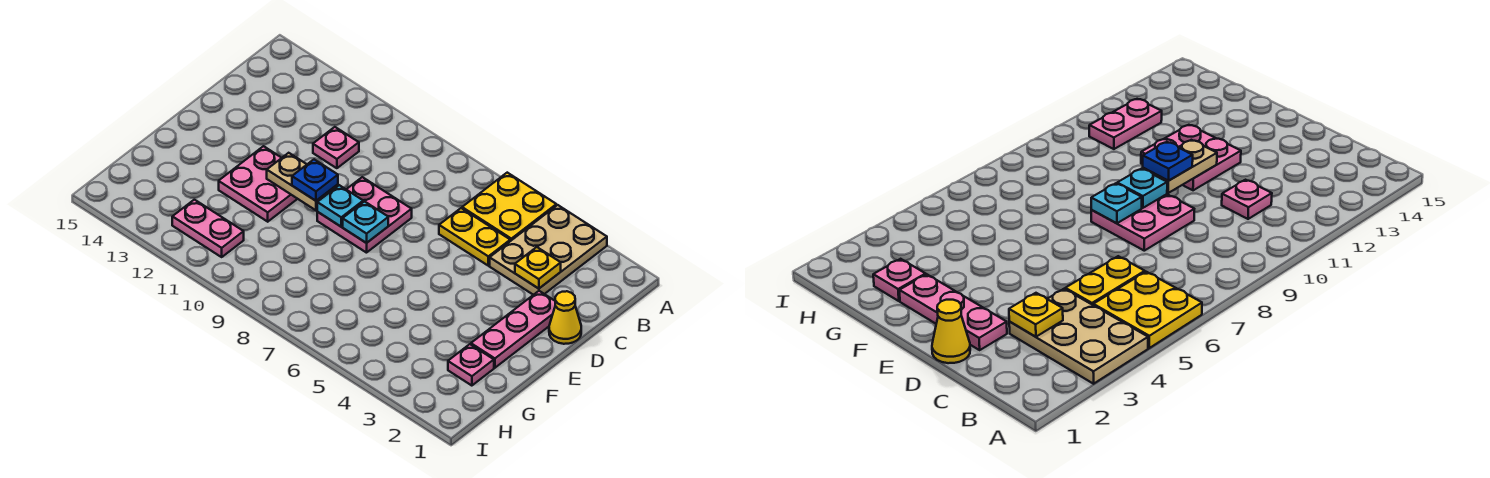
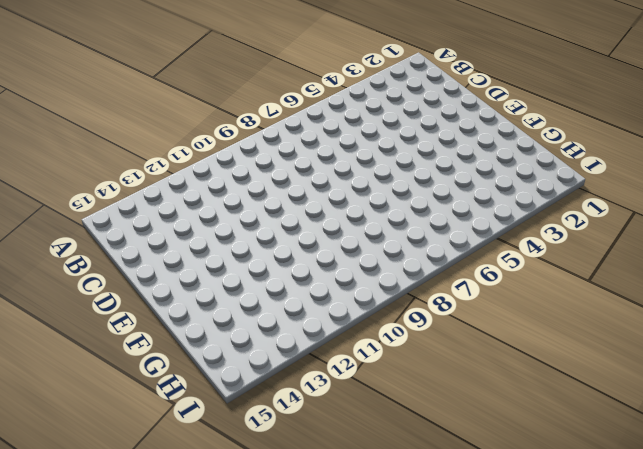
none -> tan plate A3:C4 level 1
none -> yellow plate A5:B6 level 1
none -> yellow plate C5:C6 level 1

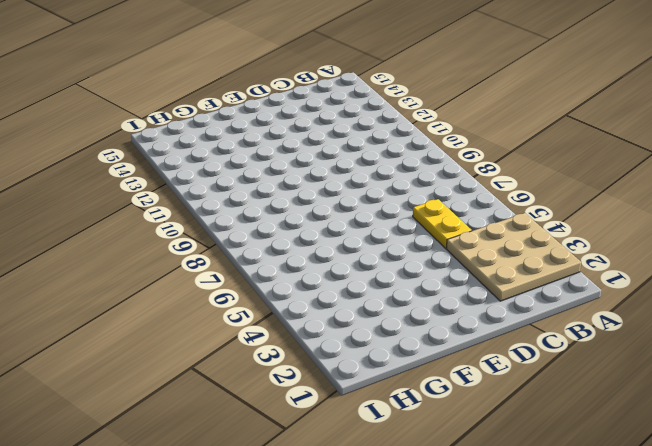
tan plate A2:C4 level 1 -> tan plate A3:C4 level 1
none -> yellow plate A5:B6 level 1
none -> pink plate C11 level 1
none -> yellow cone D1 level 1

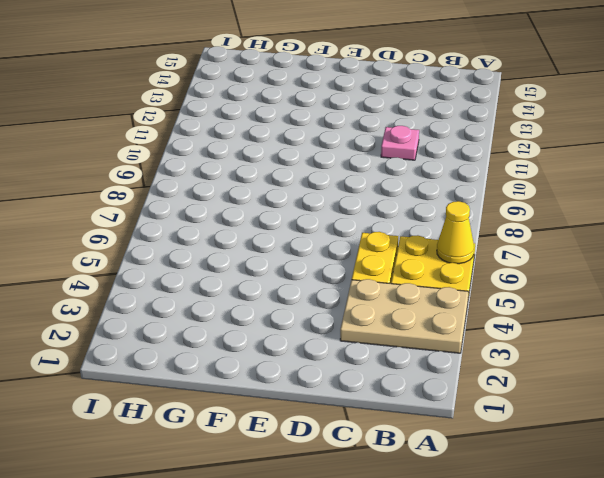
yellow cone A6 level 2 -> yellow cone D1 level 1
none -> pink plate D2:F2 level 1
none -> pink plate D8:E9 level 1
none -> pink plate E11:F12 level 1

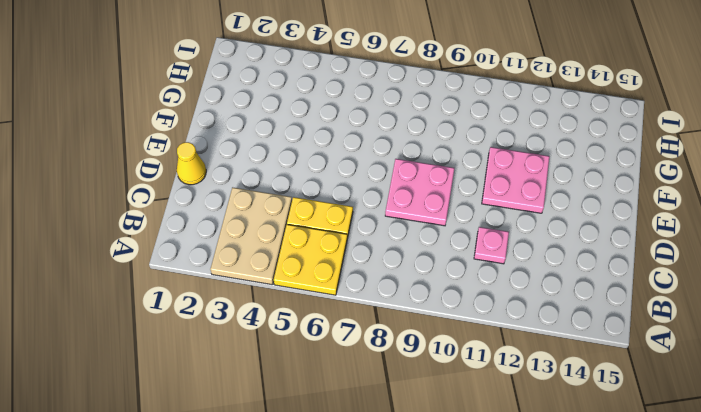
none -> pink plate D2:F2 level 1
none -> pink plate G2 level 1
none -> pink plate H11:H12 level 1

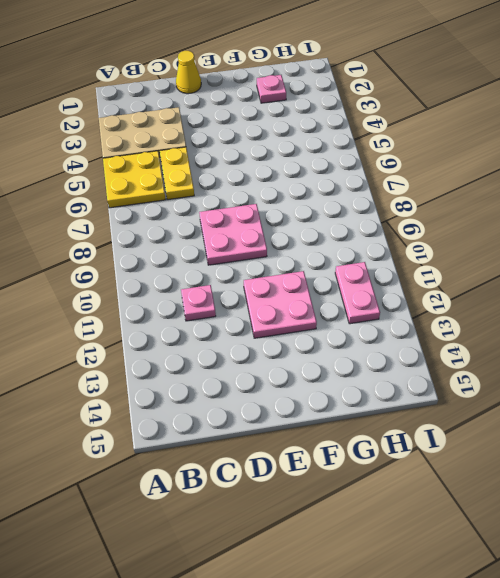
none -> pink plate D2:F2 level 1
none -> yellow plate C3 level 2
none -> cyan plate E8 level 2

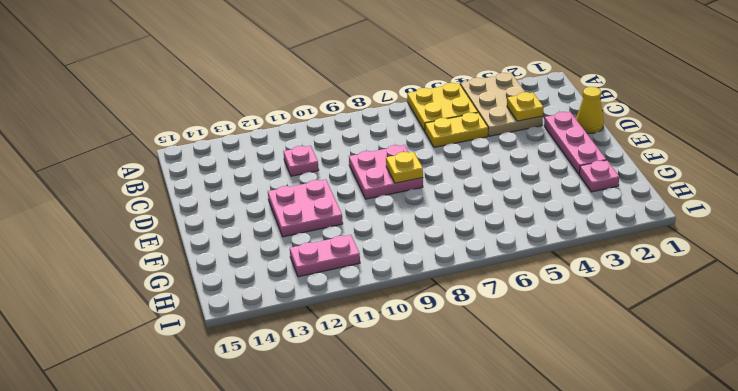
yellow plate E8 level 2 -> cyan plate E8 level 2
none -> cyan plate E9 level 2
none -> tan plate E10:E11 level 2
none -> blue plate E10 level 3

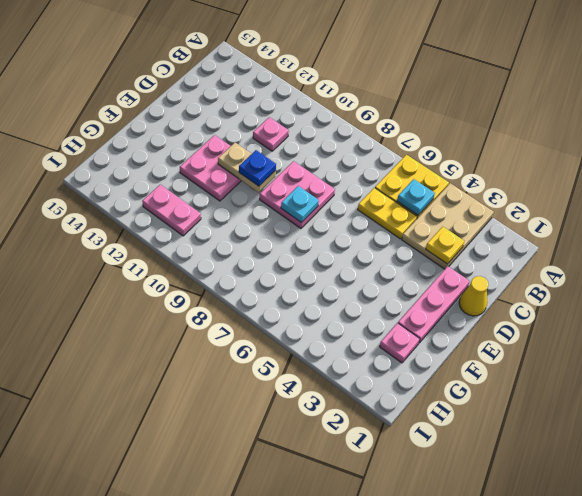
cyan plate B5 level 2 -> cyan plate E9 level 2

